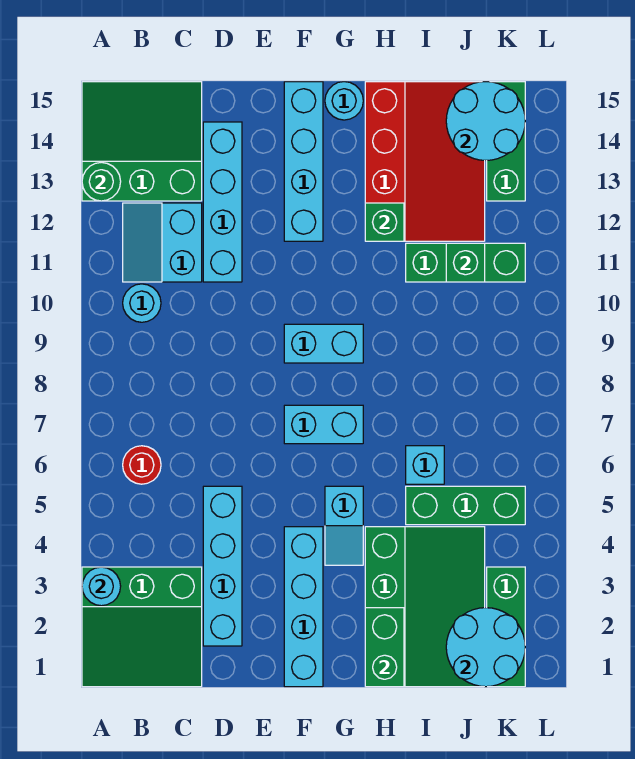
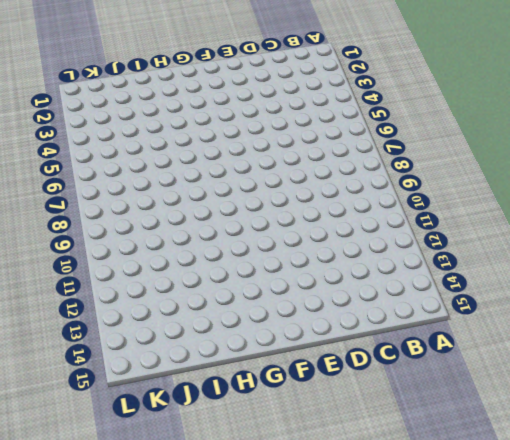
none -> green slope A1:C3 level 1 top 3
none -> green slope A13:C15 level 1 top 13
none -> red round brick B6 level 1

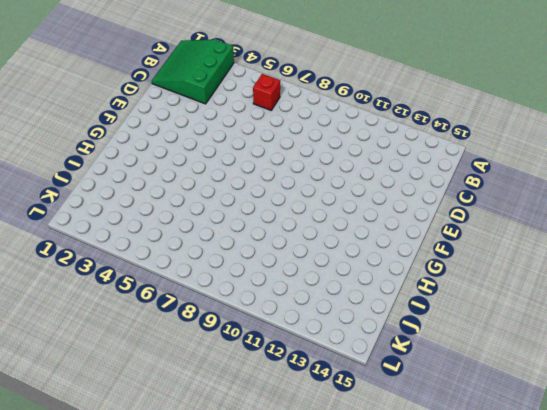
red brick B6 level 1 -> red round brick B6 level 1
none -> green slope A13:C15 level 1 top 13
none -> cyan round brick B10 level 1
none -> cyan slope B11:C12 level 1 top C

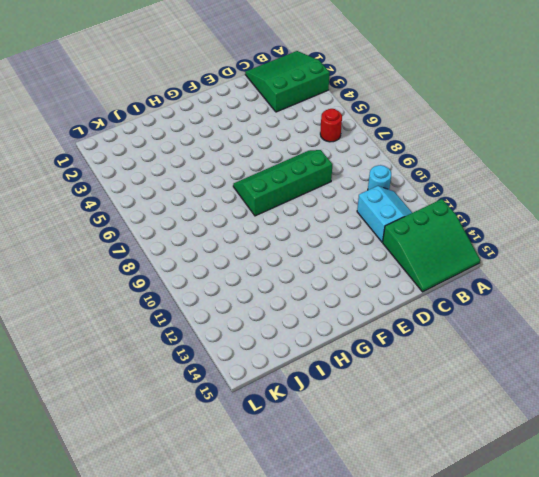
green slope D7:G8 level 1 top 8 -> cyan brick F7:G7 level 1
none -> cyan brick D2:D5 level 1
none -> cyan brick D11:D14 level 1
none -> cyan brick F1:F4 level 1

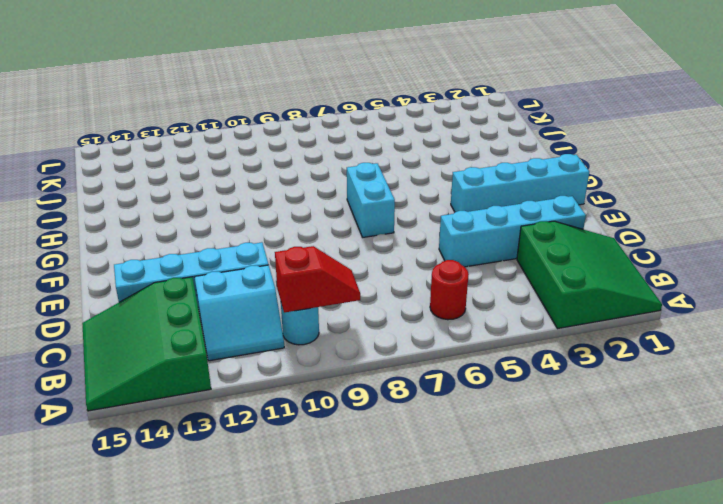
red slope B9:B10 level 2 top 10 -> none
none -> cyan brick F9:G9 level 1
none -> cyan brick F12:F15 level 1
none -> cyan slope G4:G5 level 1 top 5

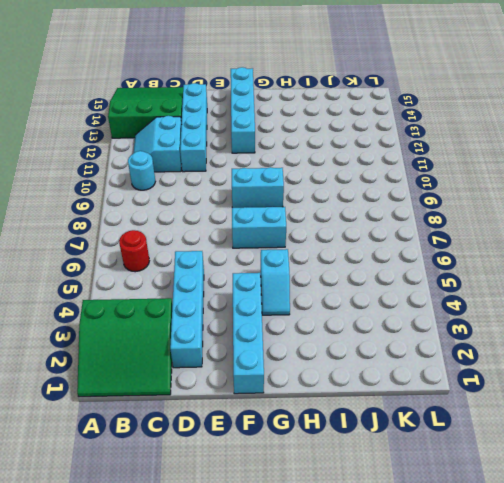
none -> cyan round brick G15 level 1
none -> green slope H1:J4 level 1 top H
none -> red slope H12:J15 level 1 top H

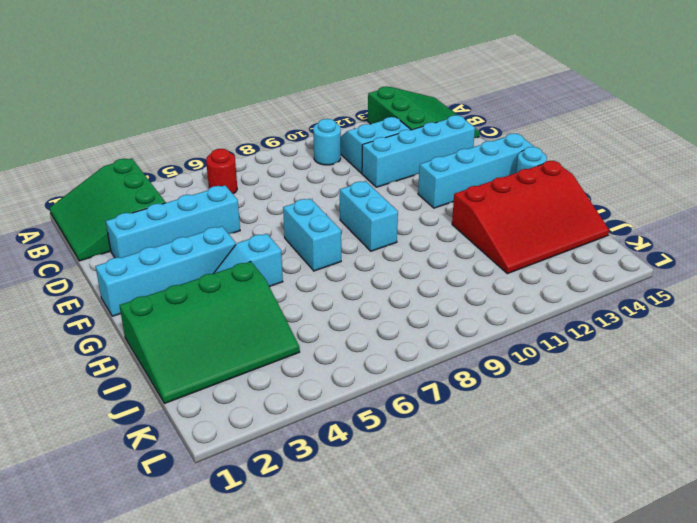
none -> green brick I5:K5 level 1
none -> cyan brick I6 level 1
none -> green brick I11:K11 level 1

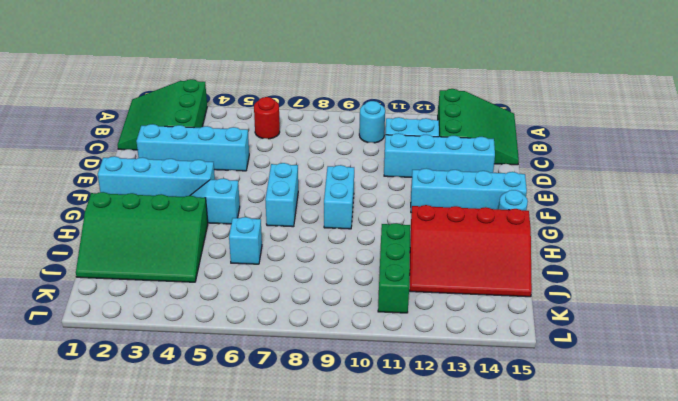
none -> green brick I5:K5 level 1
none -> green brick K1:K3 level 1
none -> green brick K13:K15 level 1

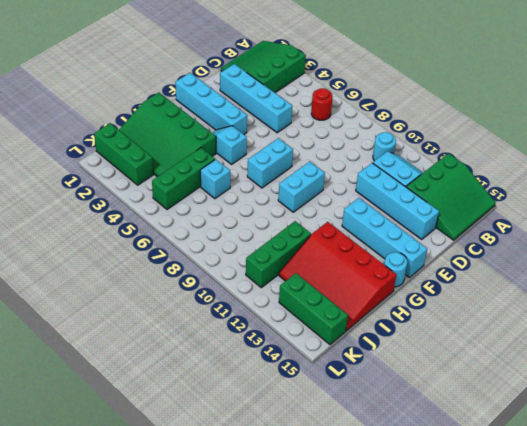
none -> cyan round brick A3 level 2
none -> green round brick A13 level 2
none -> green brick H1:H2 level 2

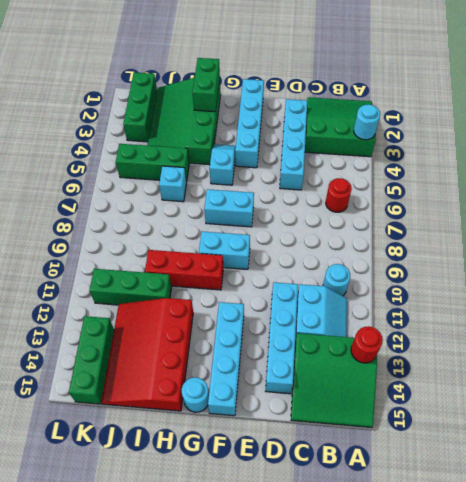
red round brick A13 level 2 -> green round brick A13 level 2
red brick G10:I10 level 1 -> none
none -> green brick H12 level 2
none -> cyan round brick J1:K2 level 2
none -> green brick J11 level 2

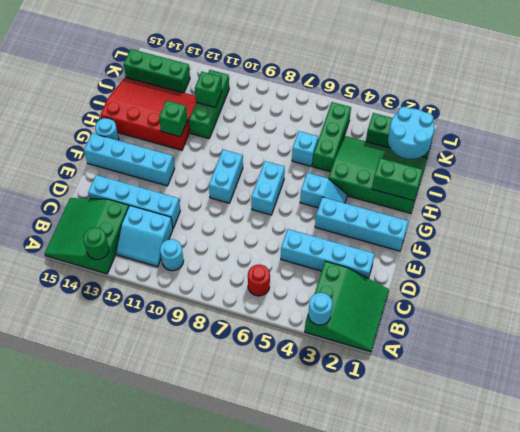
none -> cyan round brick J14:K15 level 2

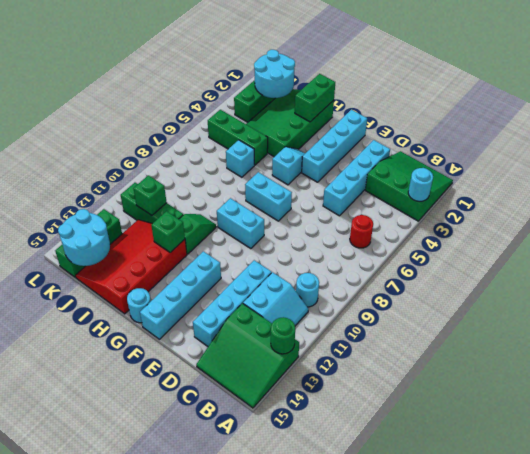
green slope H10:H11 level 1 top 11 -> none

